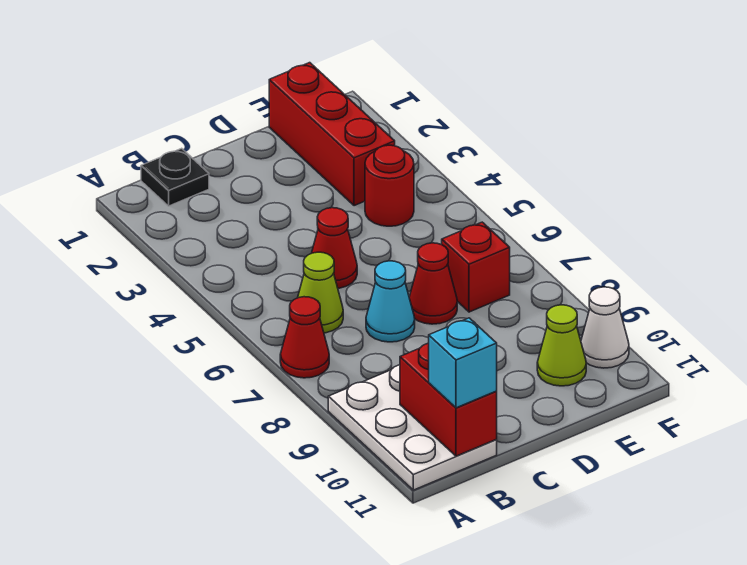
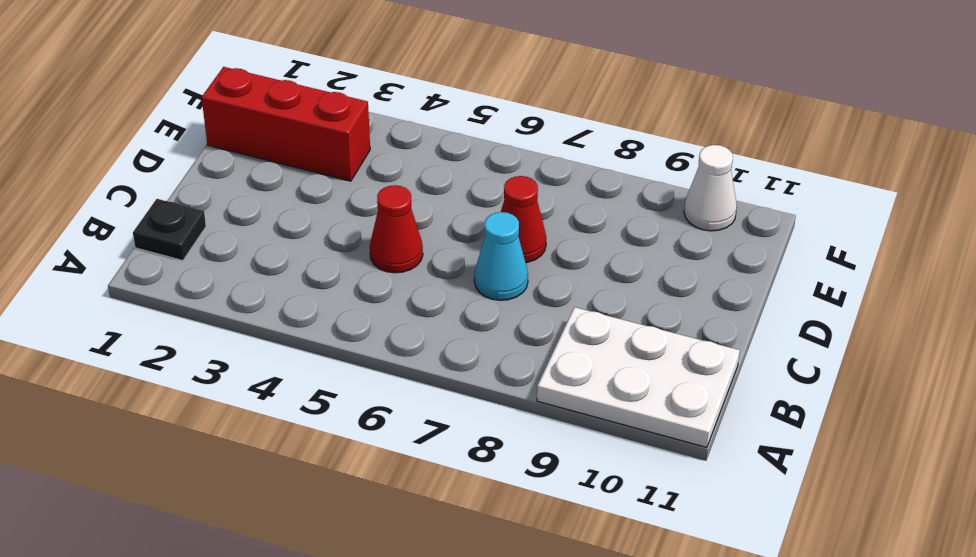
none -> red cone A7 level 1
none -> lime cone B6 level 1
none -> red round brick E4 level 1

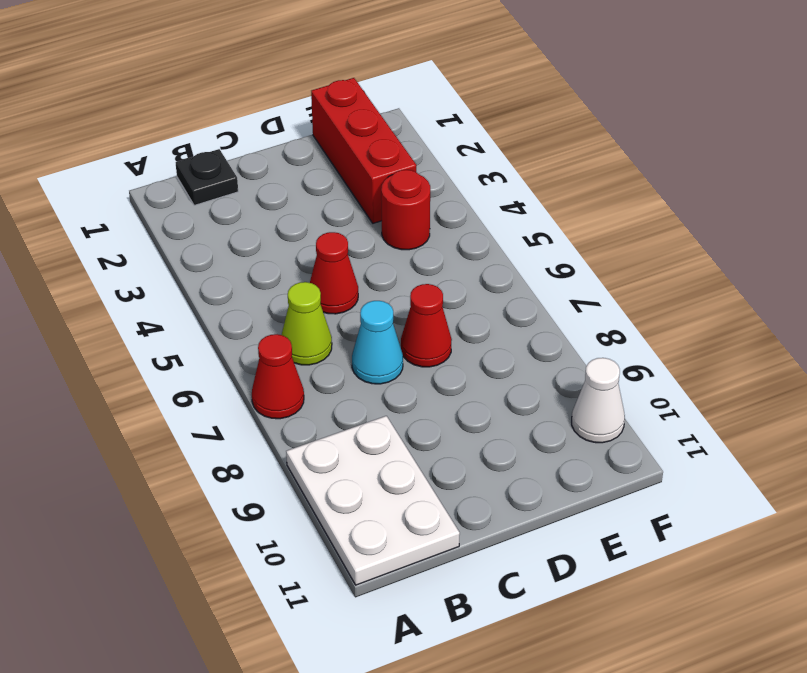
none -> red brick E7 level 1
none -> lime cone E10 level 1
none -> red brick B10:B11 level 2

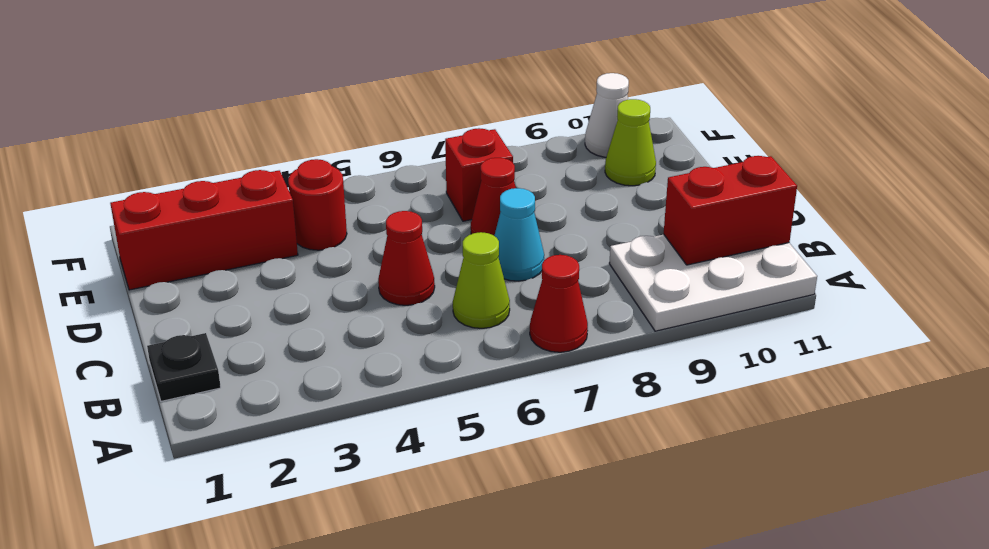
none -> cyan brick B11 level 3

